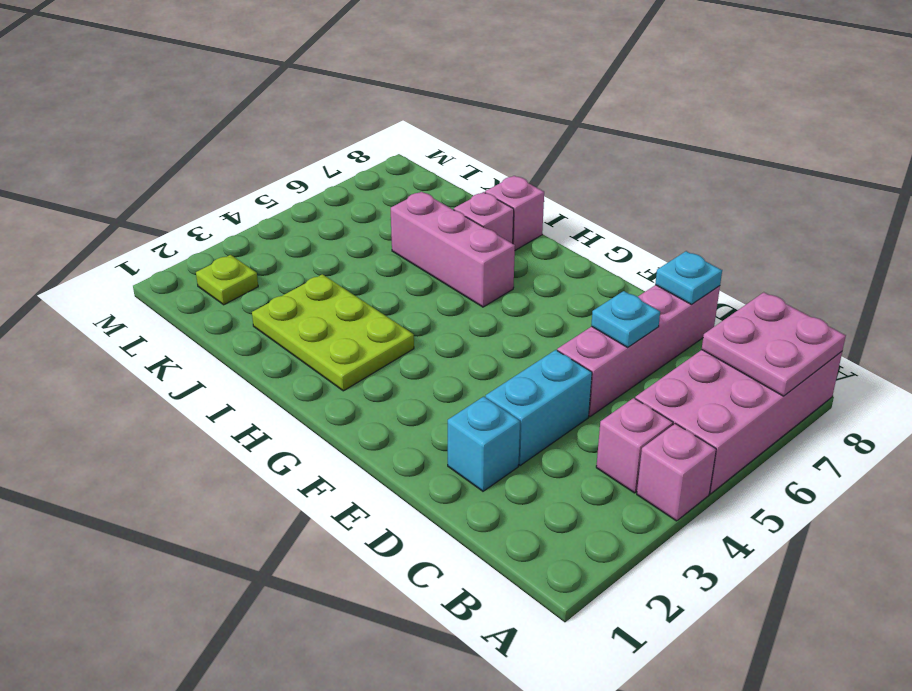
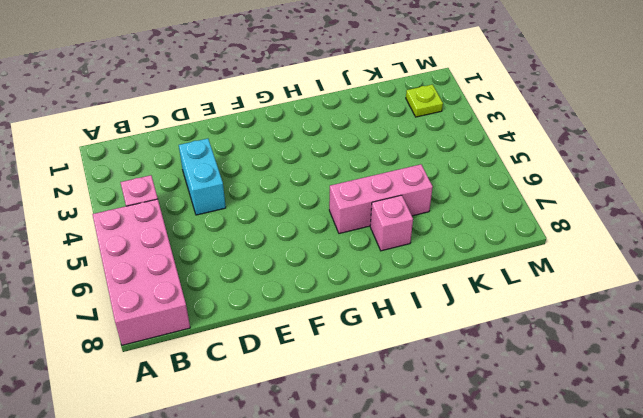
none -> pink brick A4 level 1
none -> cyan brick D2 level 1
none -> pink brick D5:D8 level 1

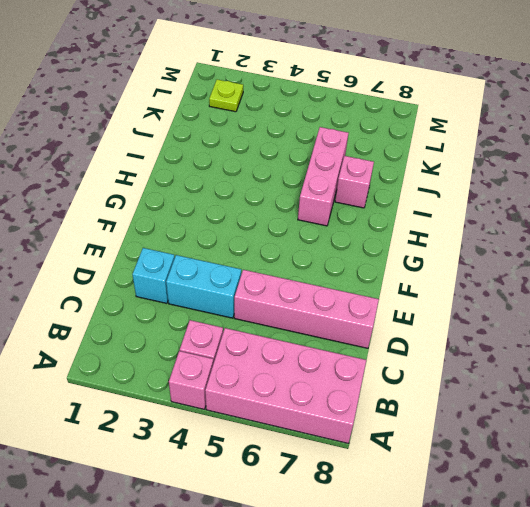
none -> lime plate H2:J3 level 1
none -> pink brick I8 level 1
none -> pink plate A7:B8 level 2

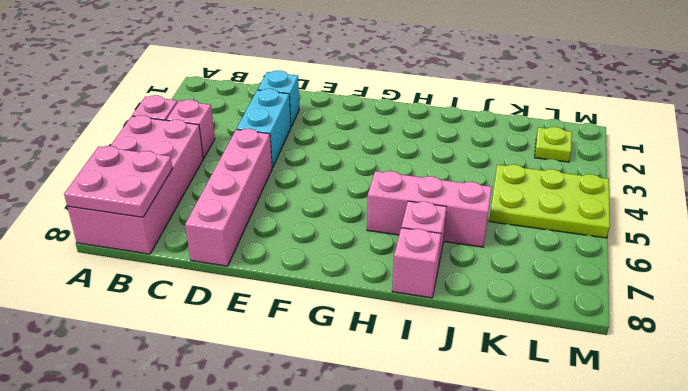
lime plate K4:M5 level 1 -> lime plate H2:J3 level 1
none -> cyan plate D6 level 2
none -> cyan plate D8 level 2

